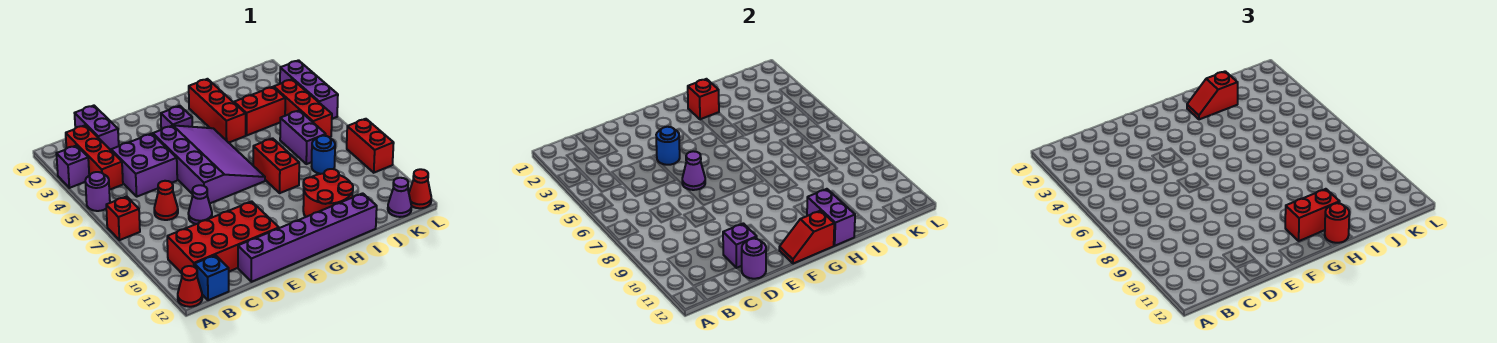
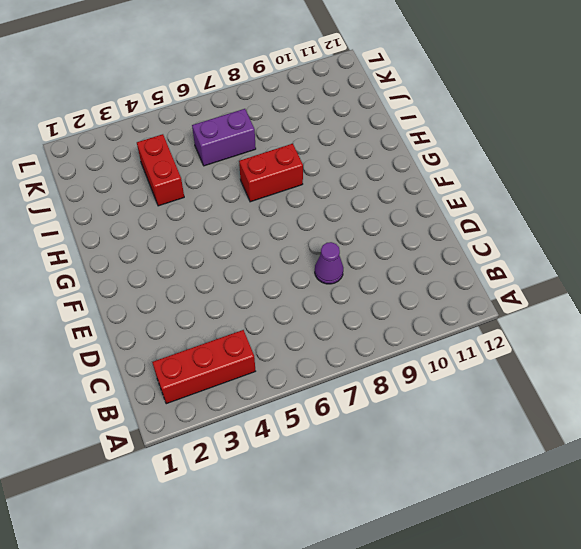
none -> purple brick A3 level 1
none -> purple round brick A5 level 1
none -> red brick A7 level 1
none -> red cone A12 level 1

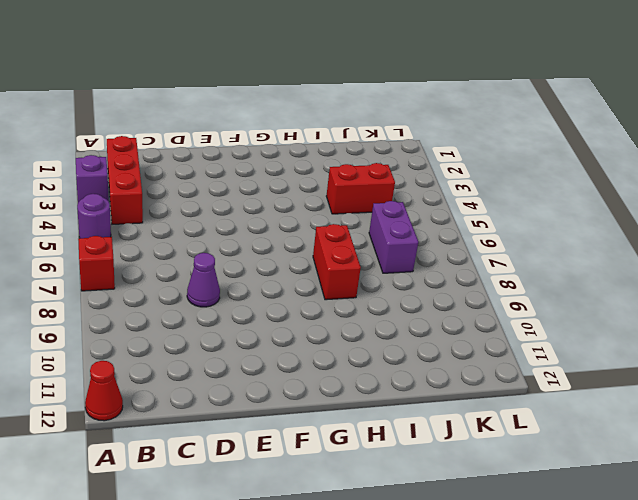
none -> red brick B10:E11 level 1
none -> blue brick B12 level 1
none -> purple brick C1:C2 level 1
none -> purple brick C4:D5 level 1

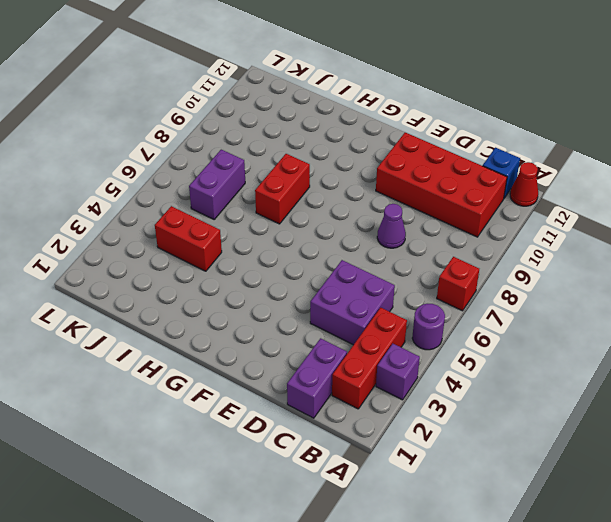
none -> red cone C7 level 1
none -> purple brick D12:I12 level 1
none -> purple slope E4:G7 level 1 top E
none -> purple brick F3 level 1

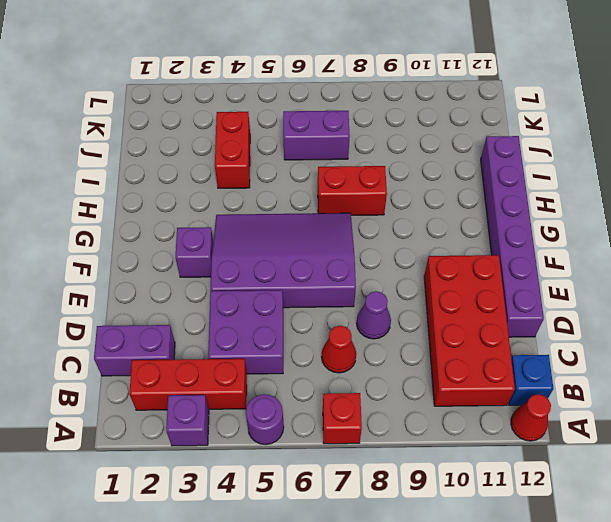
none -> red brick H2:H4 level 1
none -> red round brick H10:I11 level 1
none -> blue round brick J8 level 1
none -> red brick K4:K6 level 1

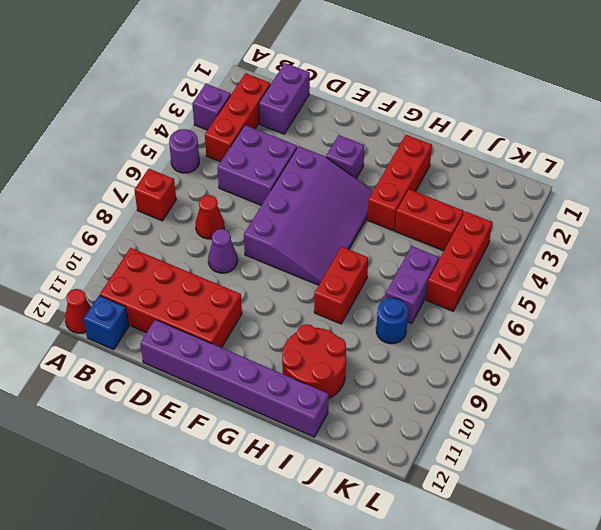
none -> purple cone K12 level 1
none -> purple brick L3:L5 level 1
none -> red brick L8:L9 level 1
none -> red cone L12 level 1

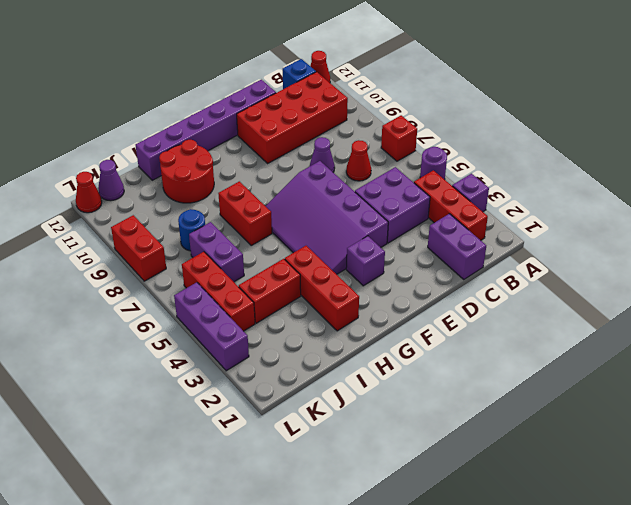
none -> purple brick D11 level 2
none -> purple round brick D12 level 2
none -> blue round brick E4 level 2
none -> purple cone E6 level 2

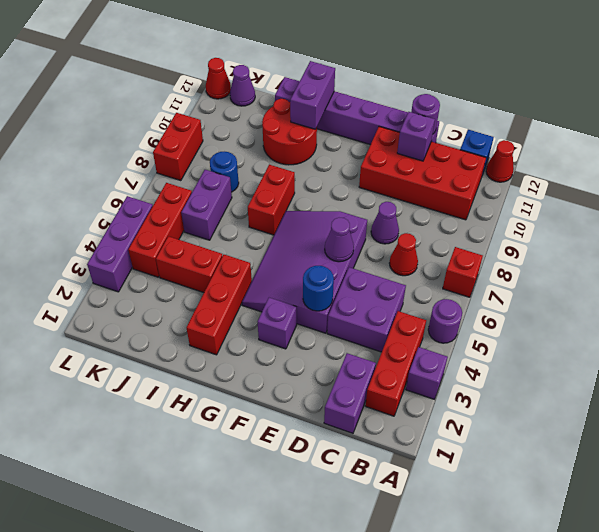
none -> red slope F12:G12 level 2 top G
none -> red brick H2 level 2
none -> red brick G11:H11 level 3
none -> red slope H2:I2 level 3 top I

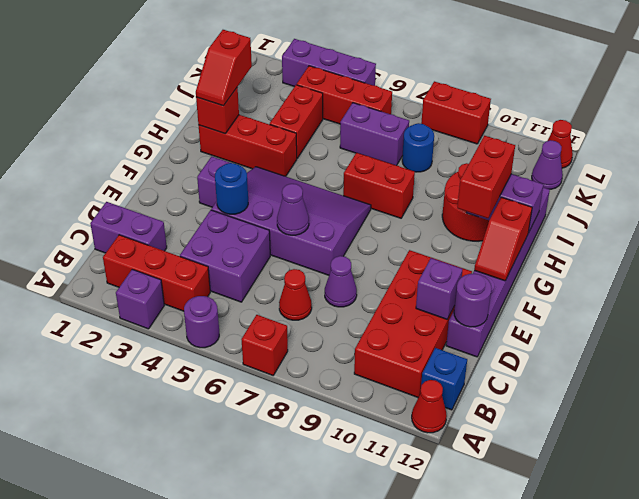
none -> red round brick H12 level 3

